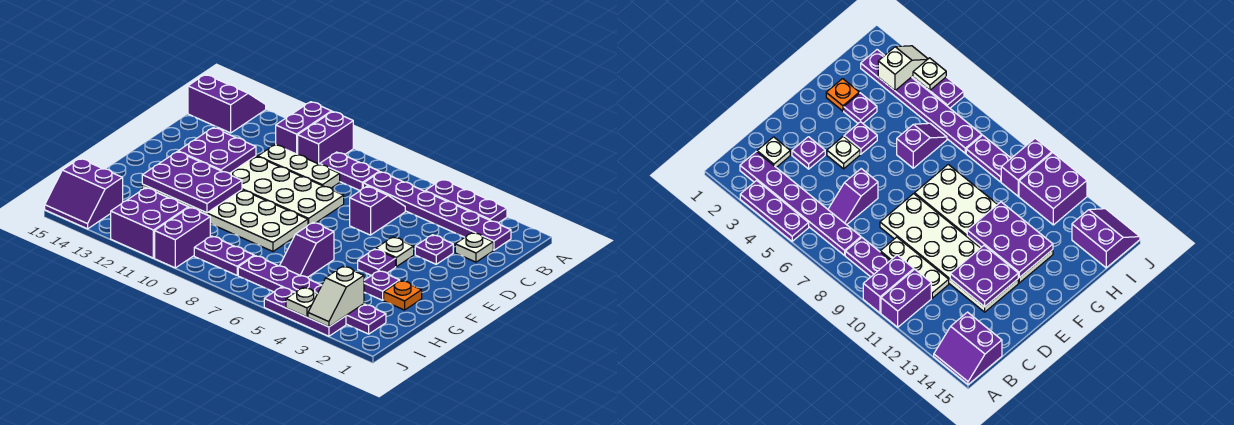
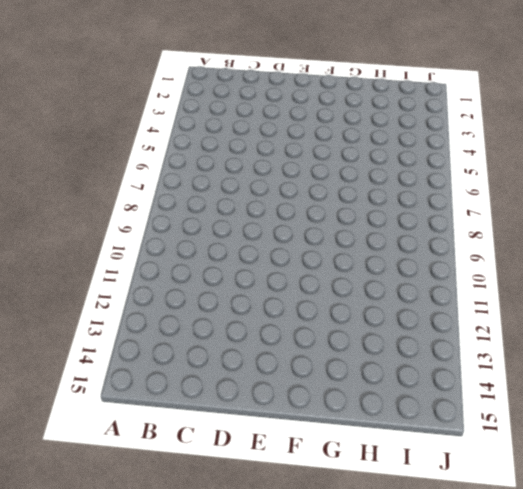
none -> purple plate A3:A5 level 1
none -> purple brick A10:B10 level 1
none -> purple brick A11:B11 level 1

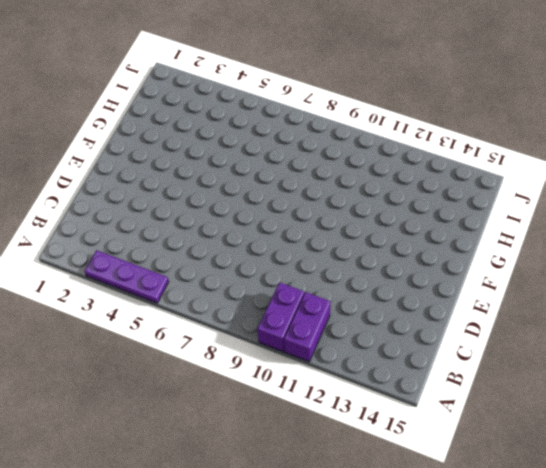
none -> purple slope A14:B15 level 1 top B
none -> purple plate B2:B7 level 1
none -> purple plate B8:B9 level 1

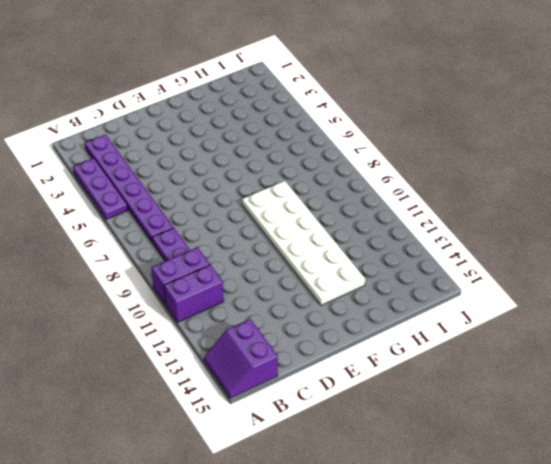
none -> white plate C2 level 1
none -> purple slope C6:D6 level 1 top D
none -> white plate C9:C11 level 1

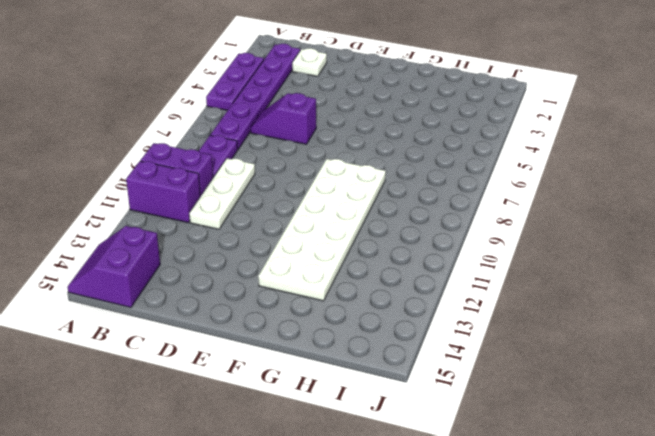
none -> purple plate D3 level 1
none -> white plate D8:E13 level 1
none -> white plate E4 level 1

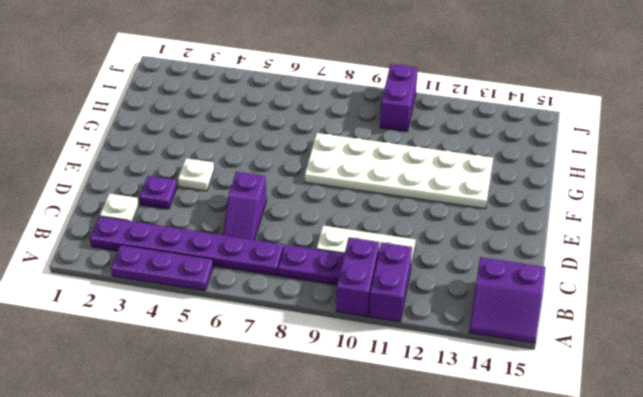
none -> white plate D8:E13 level 1
none -> purple plate F4 level 1
none -> orange plate G2 level 1

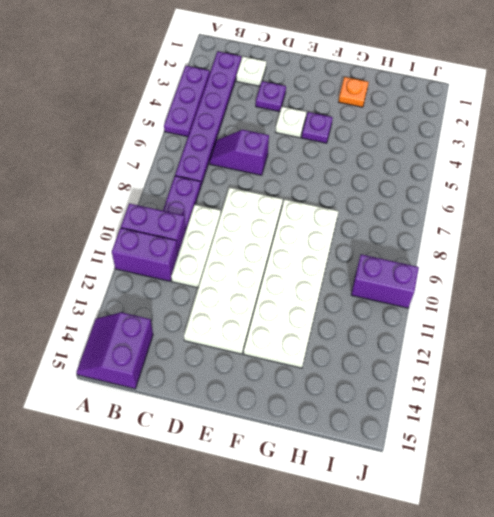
none -> purple plate G3 level 1
none -> purple slope G6:H6 level 1 top G
none -> purple plate I2:I7 level 1

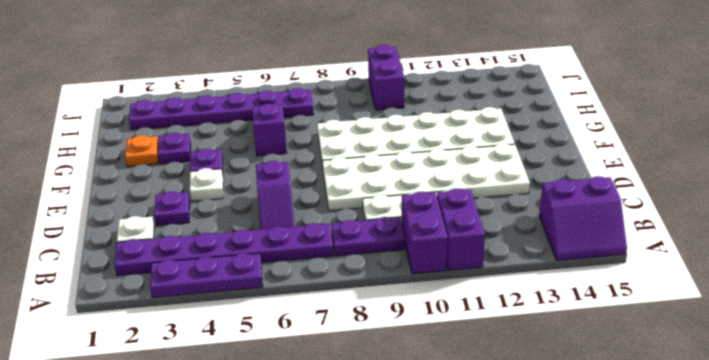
none -> purple plate I8:I9 level 1
none -> purple brick I11:J12 level 1
none -> purple slope I14:J15 level 1 top I

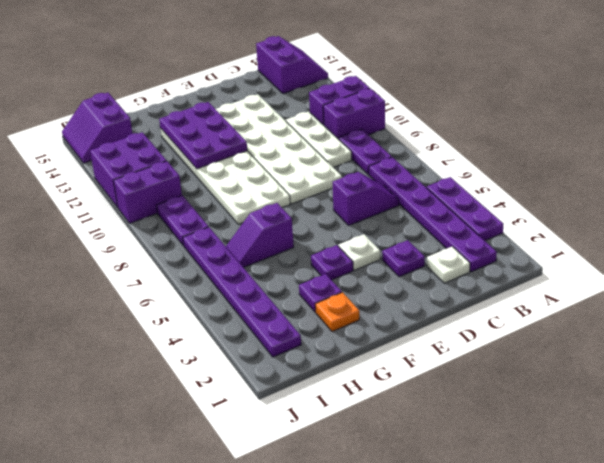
none -> purple plate J3:J5 level 1
none -> purple plate D12:E13 level 2
none -> white slope I3:J3 level 2 top I

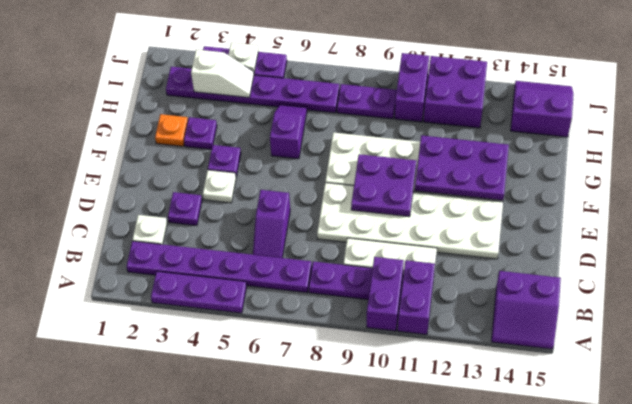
purple plate E9:F10 level 2 -> purple plate D12:E13 level 2
white slope I3:I4 level 2 top 3 -> white slope I3:J3 level 2 top I

